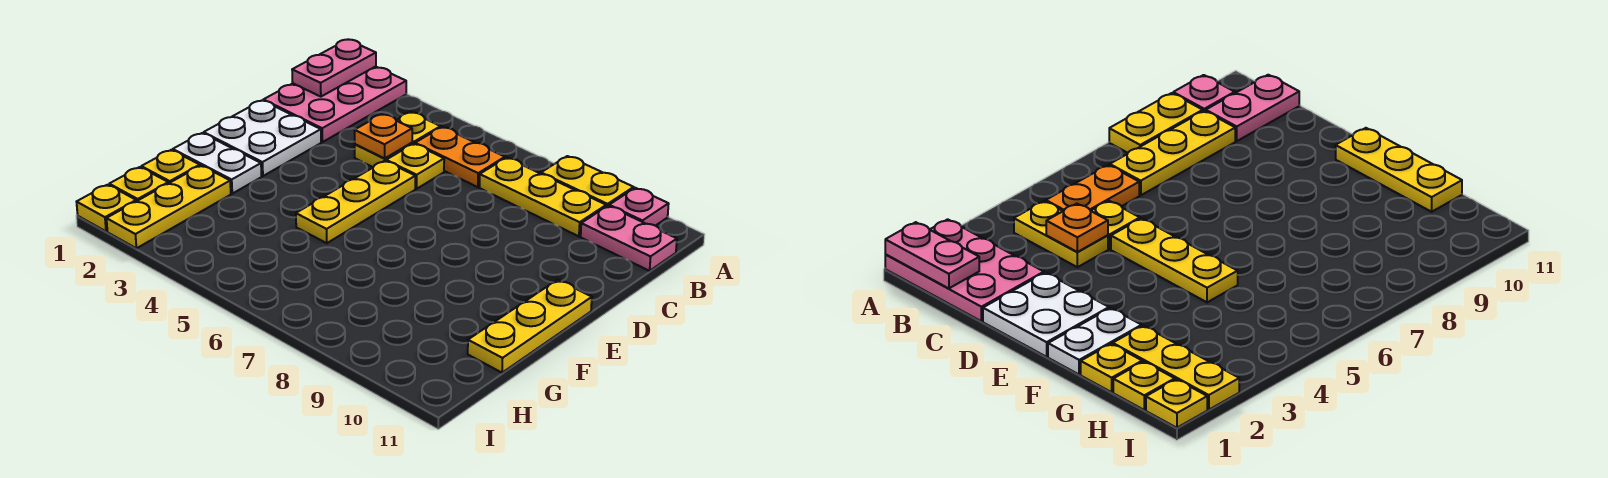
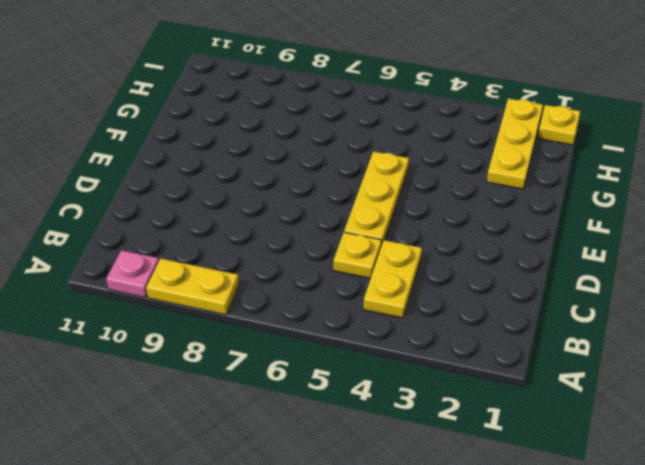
none -> pink plate A1:C2 level 1
none -> orange plate B5:B6 level 1
none -> yellow plate B7:B9 level 1

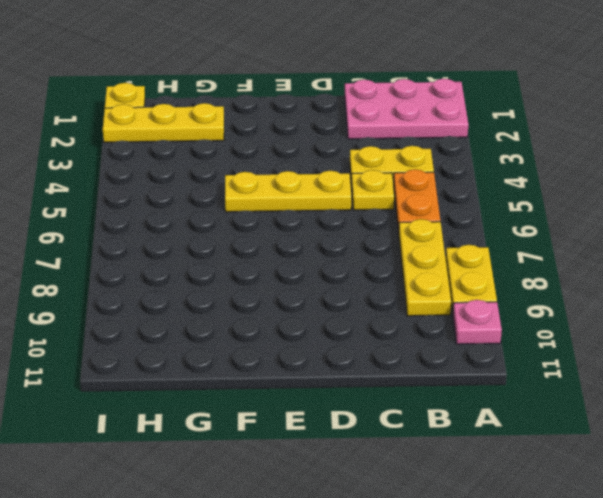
none -> pink plate B10:B11 level 1
none -> white plate D1:E2 level 1
none -> yellow plate E11:G11 level 1

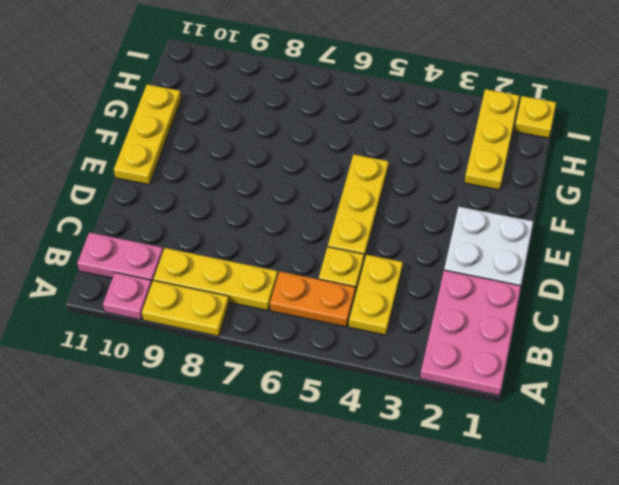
none -> white plate F1:F2 level 1
none -> yellow plate G1 level 1
none -> yellow plate H1 level 1

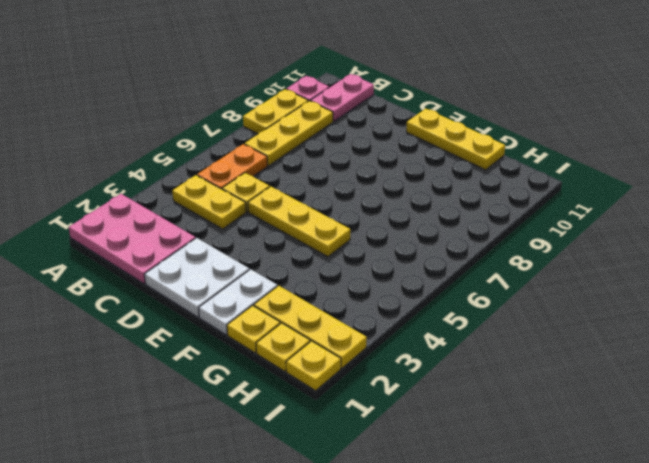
none -> pink plate A1:B1 level 2
none -> orange plate C4 level 2

